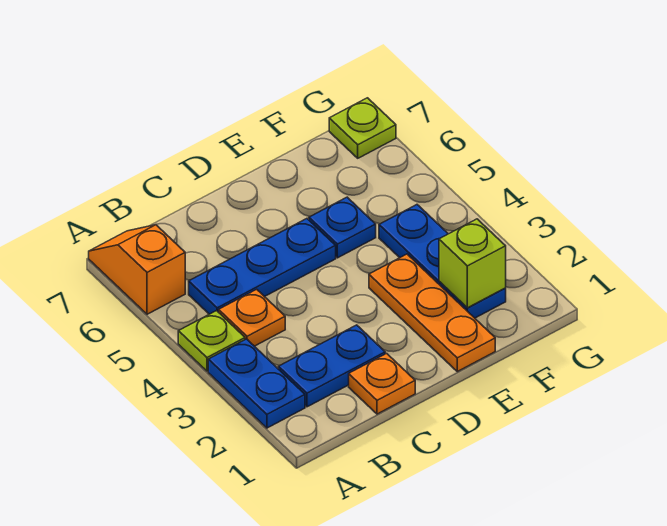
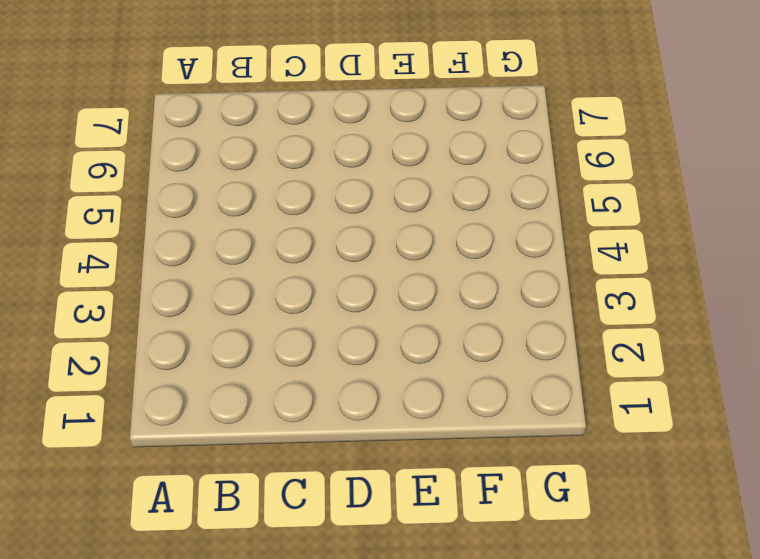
none -> blue plate A2:A3 level 1
none -> lime plate A4 level 1
none -> orange slope A6:A7 level 1 top 6

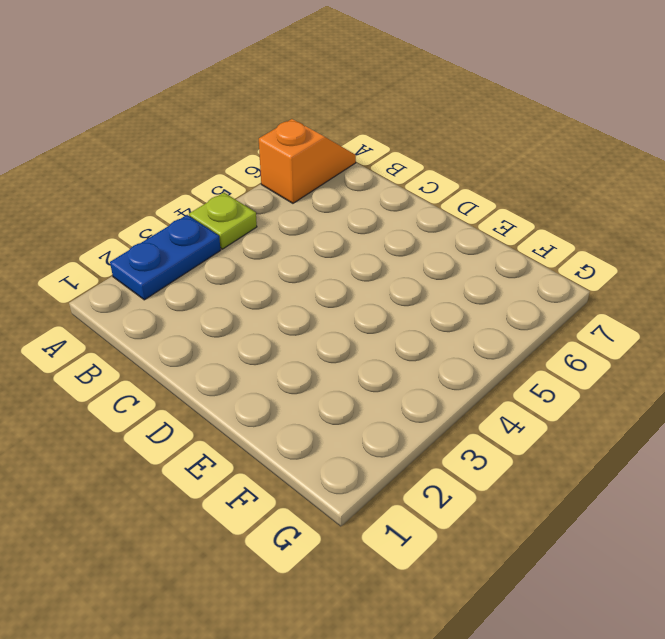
none -> blue plate B2:C2 level 1
none -> orange plate B4 level 1
none -> blue plate B5:D5 level 1

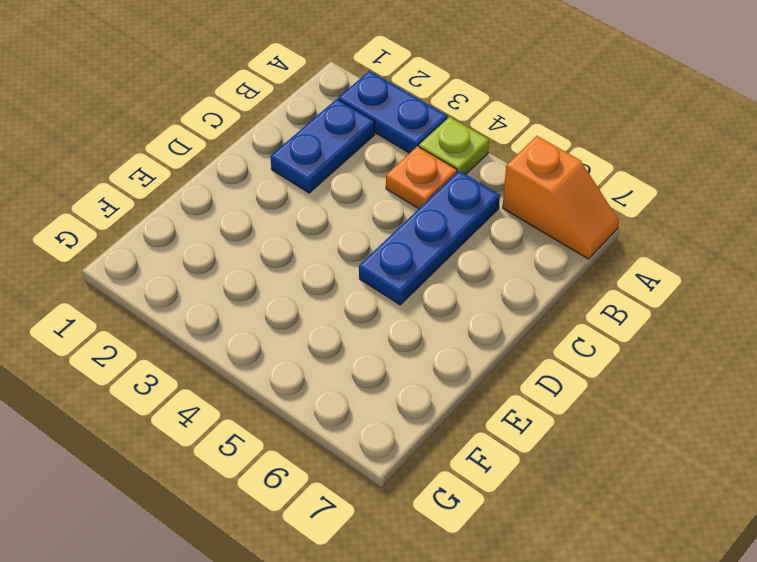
none -> orange plate C1 level 1
none -> orange plate E1:E3 level 1
none -> blue plate E5 level 1

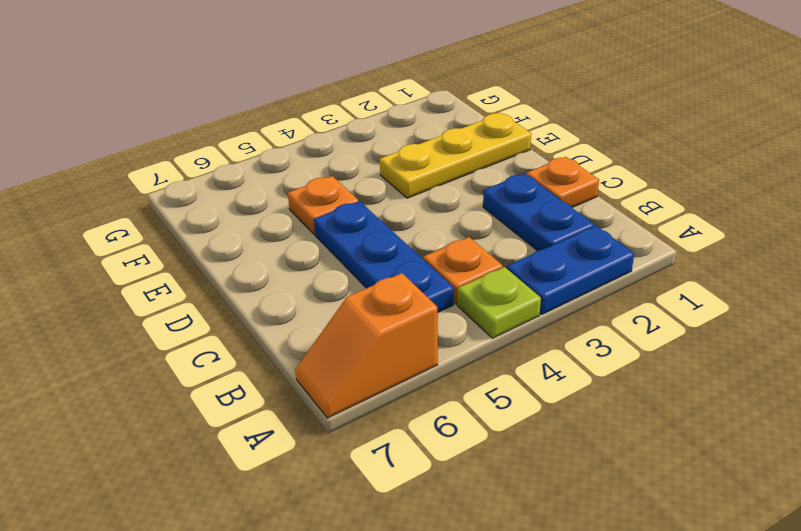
yellow plate E1:E3 level 1 -> orange plate E1:E3 level 1
orange plate E5 level 1 -> blue plate E5 level 1
none -> blue plate F2:F4 level 1
none -> lime plate G7 level 1
none -> lime brick F2 level 2

